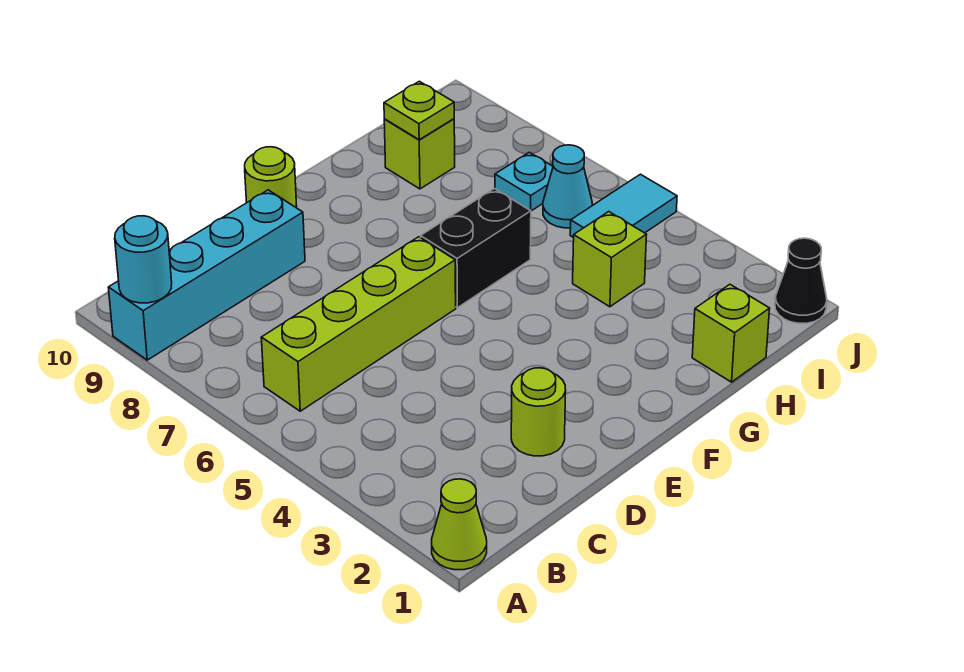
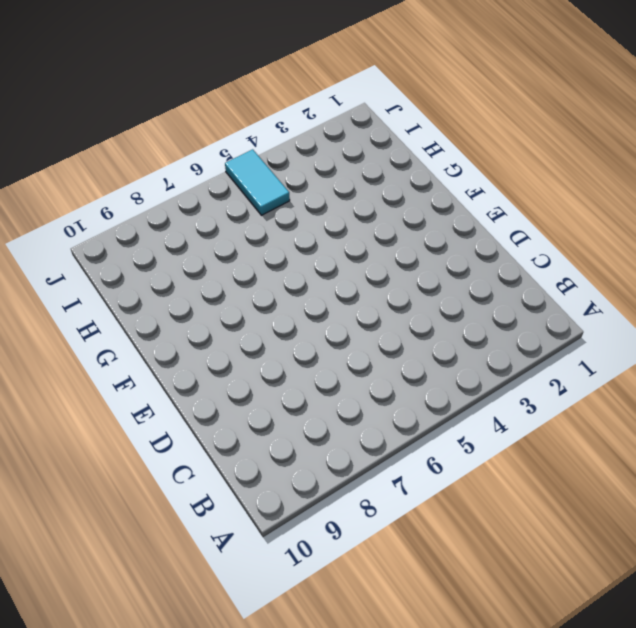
none -> lime cone A1 level 1
none -> cyan brick A9:D9 level 1
none -> lime brick B6:E6 level 1

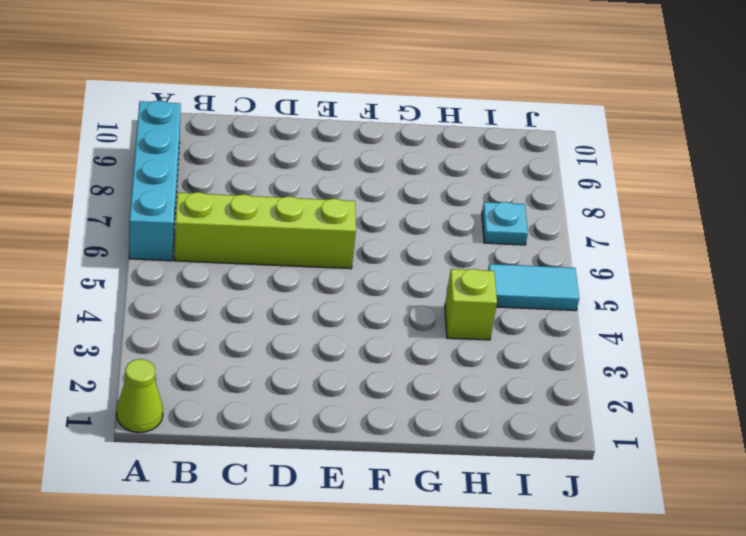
cyan brick A6:A9 level 1 -> cyan brick A9:D9 level 1
none -> lime round brick D2 level 1
none -> lime round brick E10 level 1
none -> black brick F6:G6 level 1

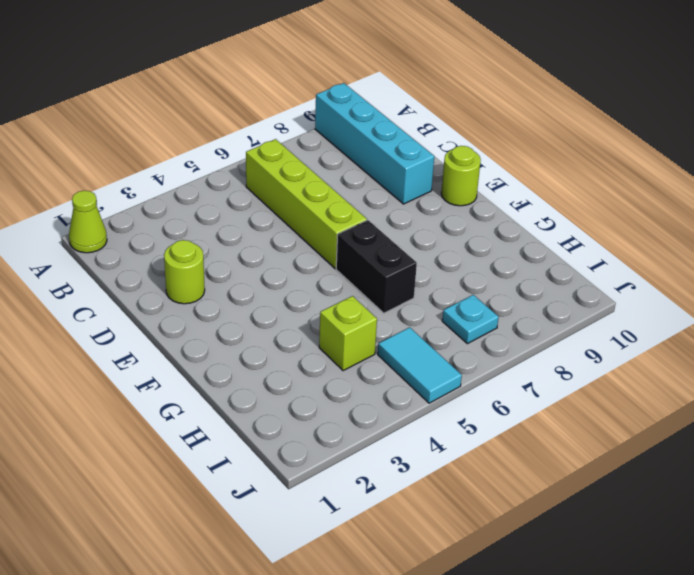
none -> lime brick H1 level 1
none -> lime brick H9 level 1
none -> cyan cone I6 level 1

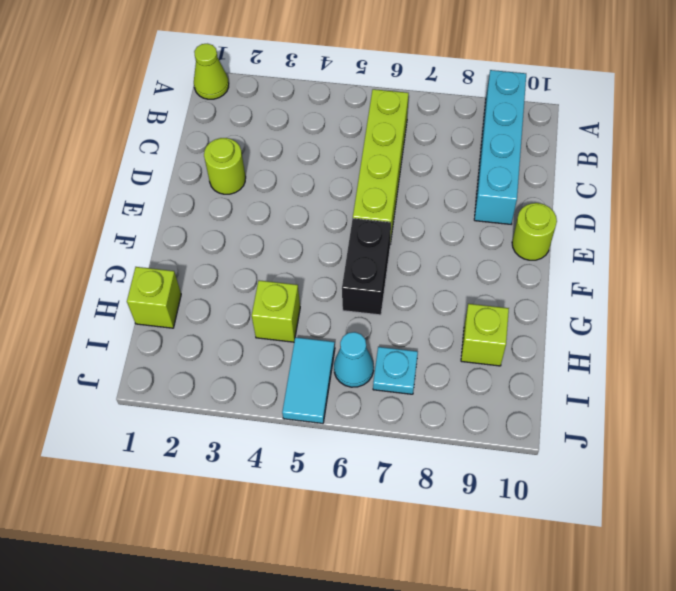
none -> black cone J1 level 1
none -> cyan round brick A9 level 2
none -> lime plate H9 level 2

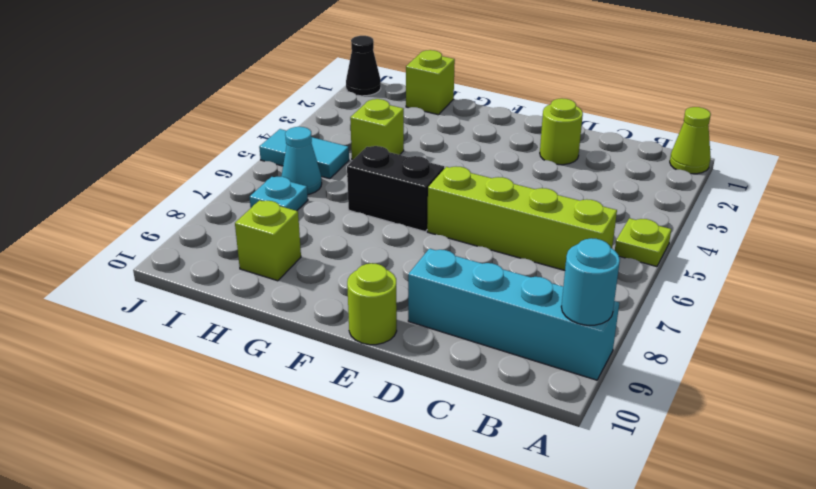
lime plate A5 level 1 -> lime plate H9 level 2

